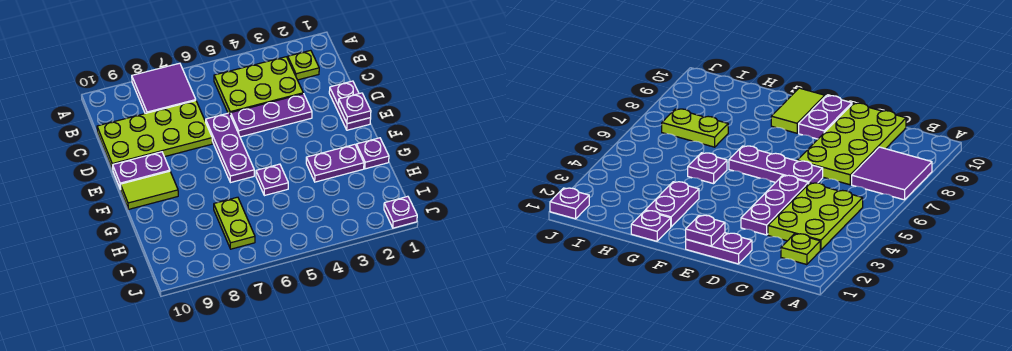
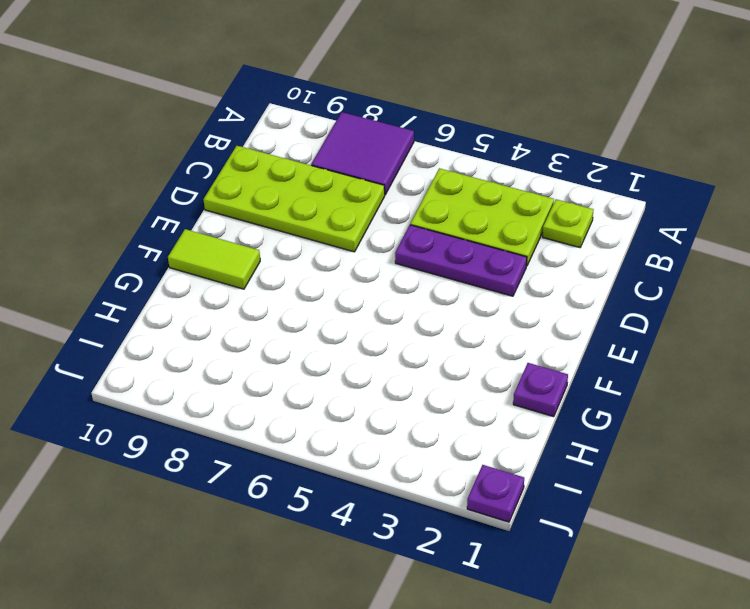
none -> purple plate D1:E1 level 1
none -> purple plate D6:F6 level 1
none -> purple plate E9:E10 level 1

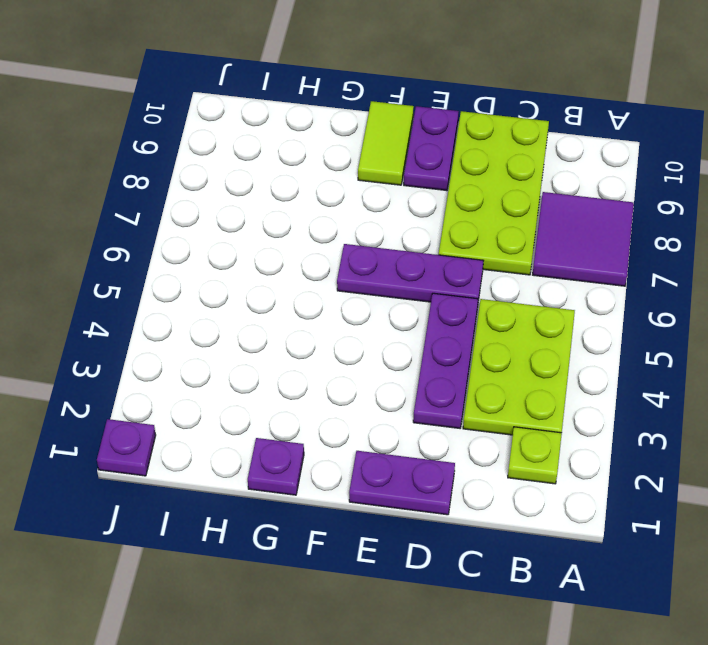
none -> purple plate G2:G3 level 1
none -> purple plate G5 level 1
none -> lime plate H7:I7 level 1

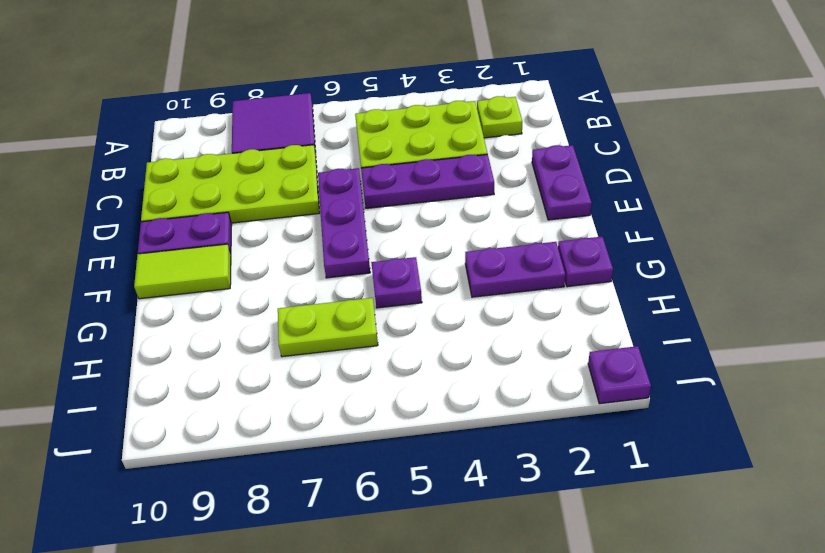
lime plate H6:H7 level 1 -> lime plate H7:I7 level 1
none -> purple plate E1 level 2

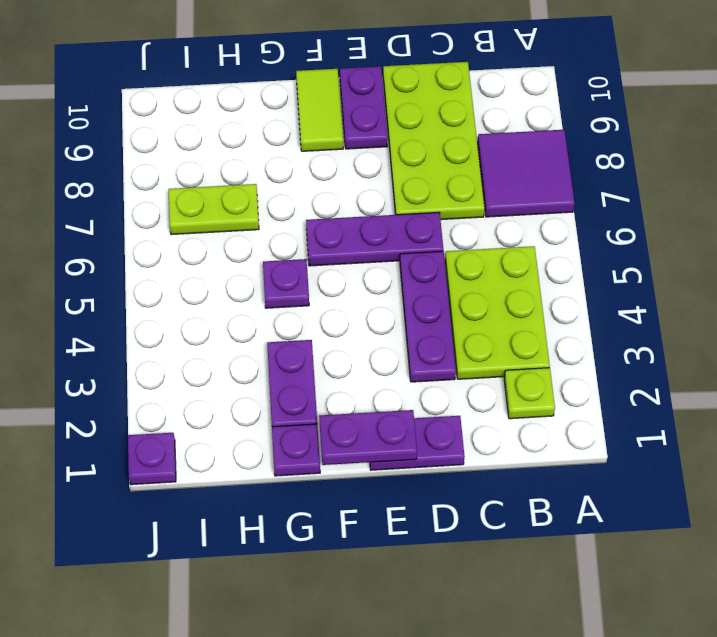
purple plate E1:F1 level 2 -> purple plate E1 level 2

